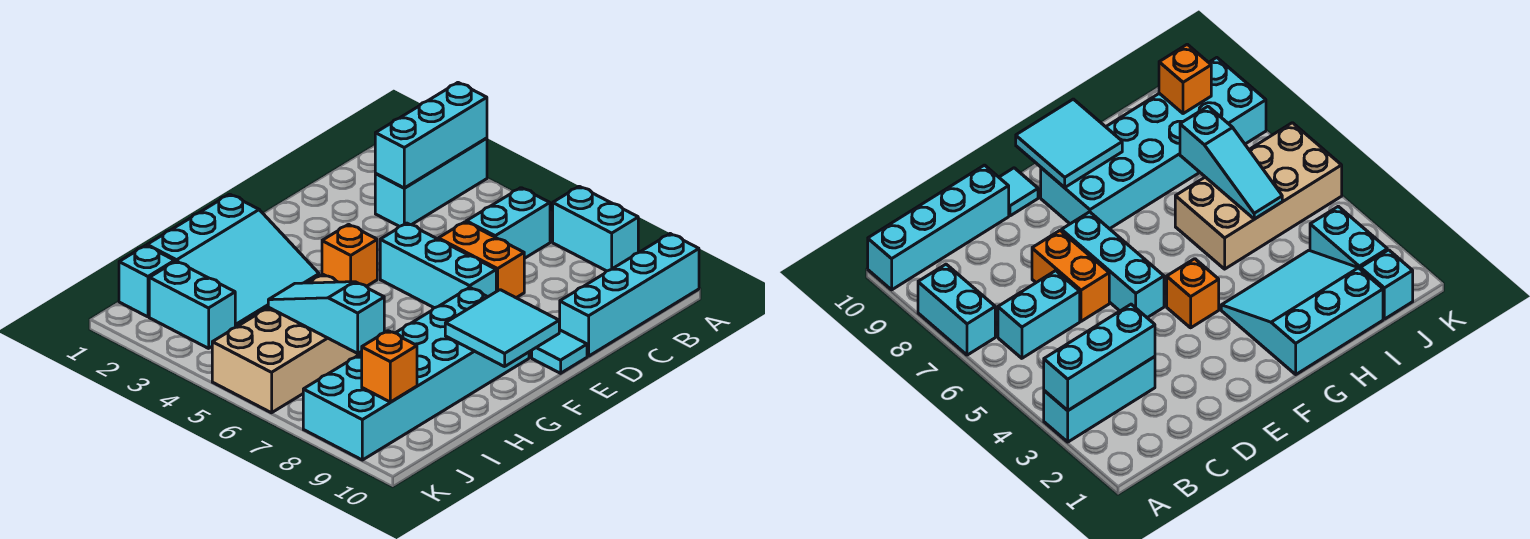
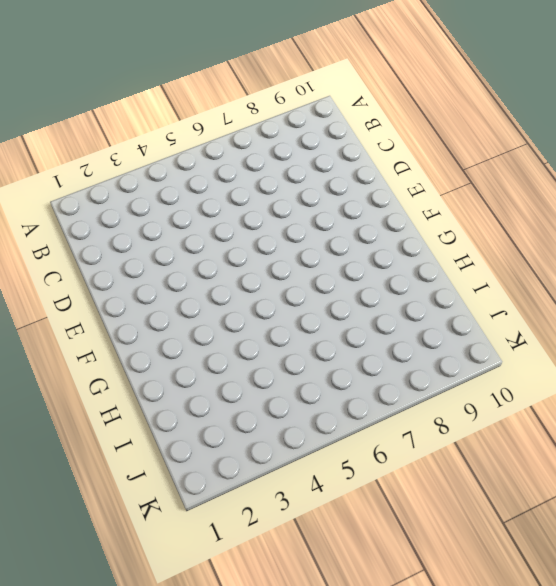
none -> cyan brick A3:C3 level 1
none -> cyan brick A7:A8 level 1
none -> cyan brick A10:D10 level 1

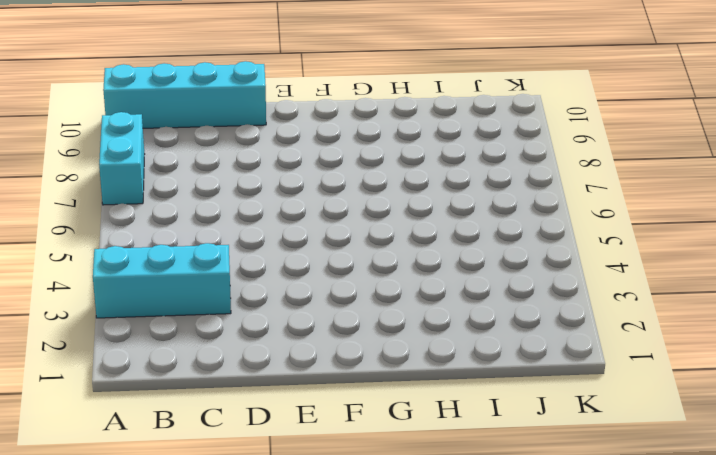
none -> cyan brick B6:C6 level 1
none -> orange brick D6:D7 level 1
none -> cyan brick E5:E7 level 1

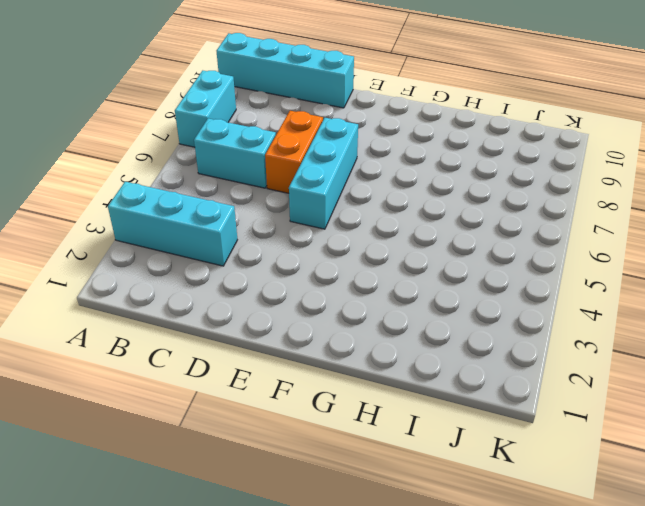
none -> cyan tile E10 level 1
none -> orange brick F4 level 1
none -> cyan brick F8:K9 level 1

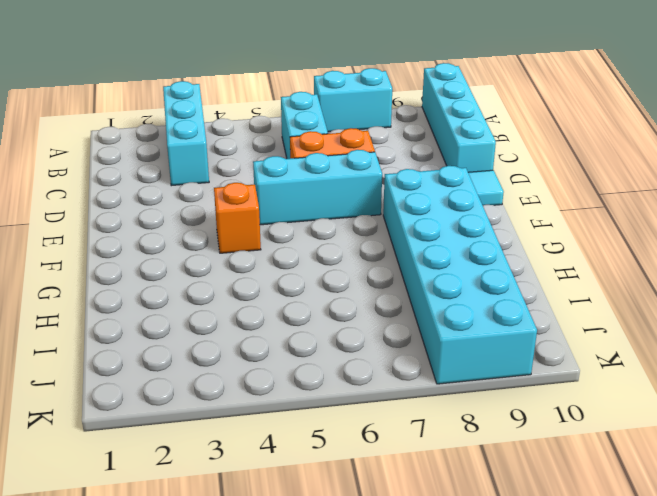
none -> cyan slope G1:I3 level 1 top 1
none -> tan brick H5:K6 level 1
none -> cyan brick J1 level 1

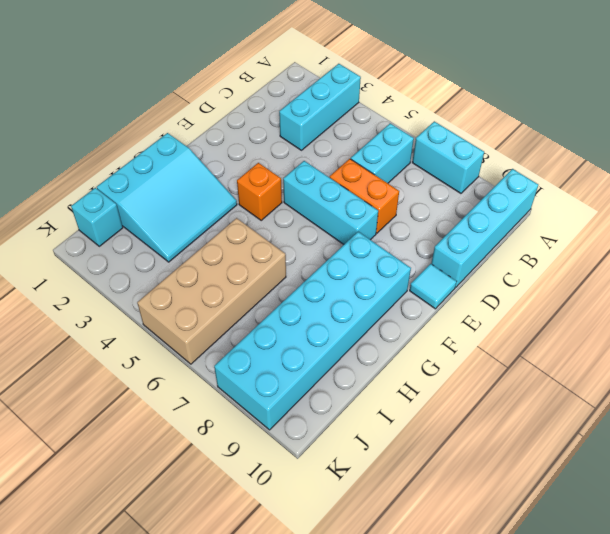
none -> cyan brick J2:J3 level 1
none -> cyan brick A3:C3 level 2
none -> cyan tile F9:G10 level 2

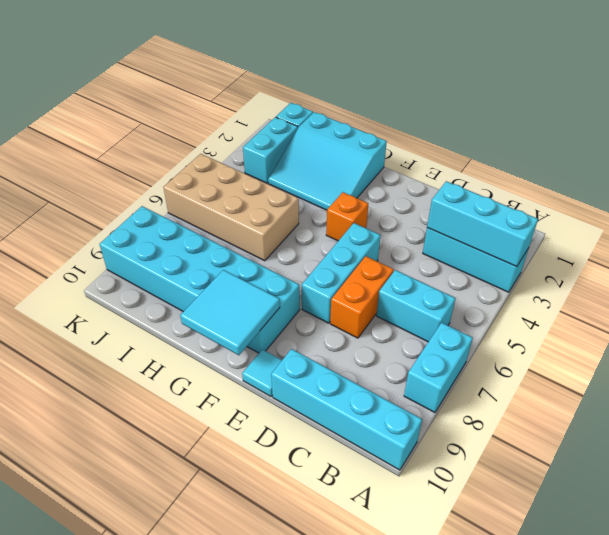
none -> cyan slope I5:I7 level 2 top 7
none -> orange brick J9 level 2

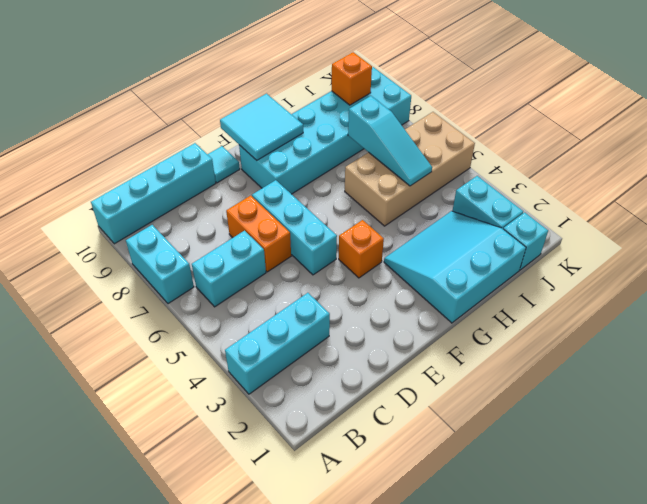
none -> cyan brick A3:C3 level 2

